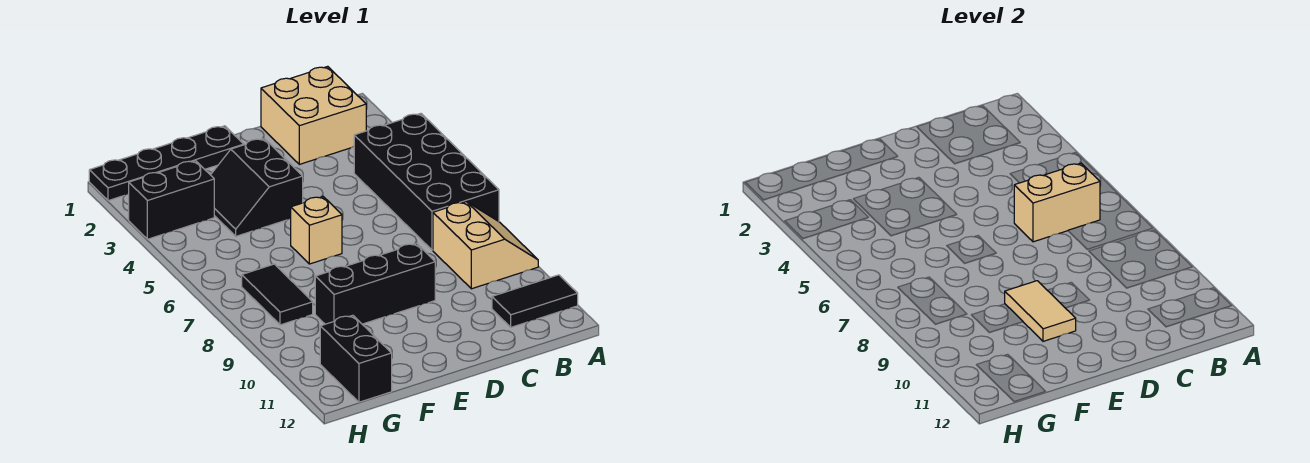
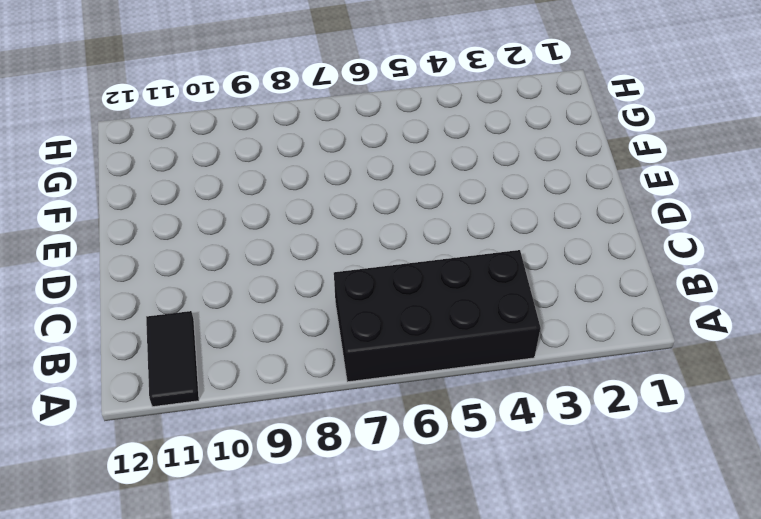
none -> tan slope A8:B9 level 1 top B
none -> tan brick B1:C2 level 1
none -> black brick D9:F9 level 1

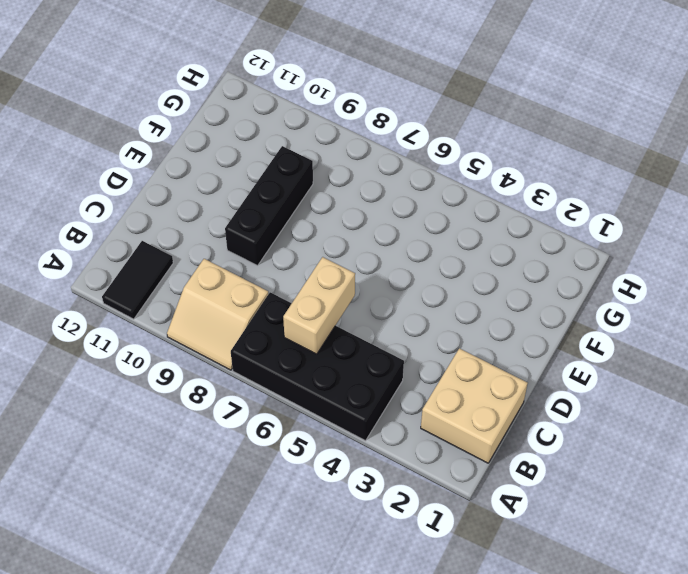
none -> black plate E1:H1 level 1
none -> black slope E3:F4 level 1 top E
none -> tan brick E6 level 1

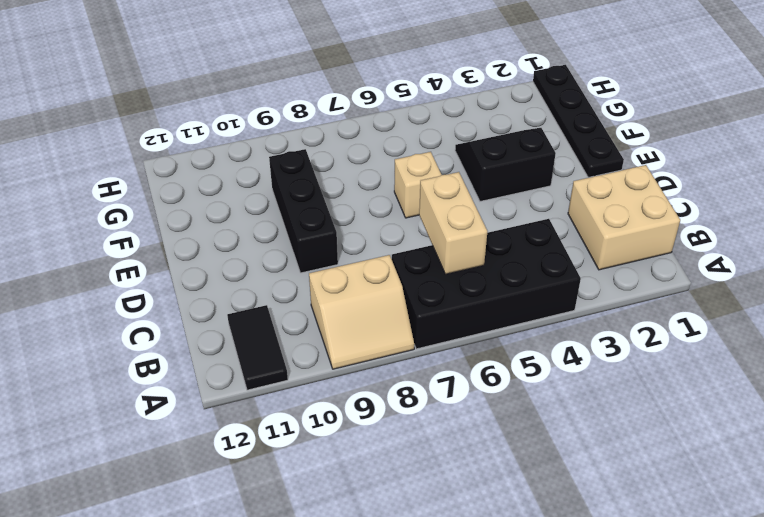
none -> black brick G3:H3 level 1
none -> black tile G7:G8 level 1
none -> black brick G11:G12 level 1

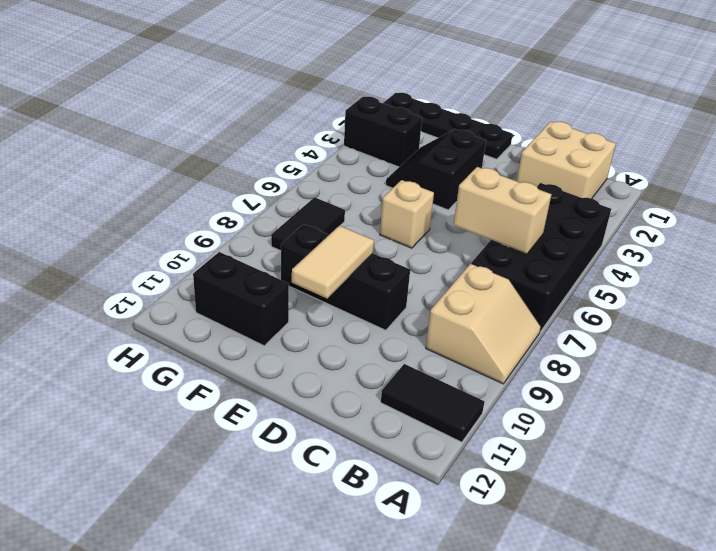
black brick F11:G11 level 1 -> black brick G11:G12 level 1

